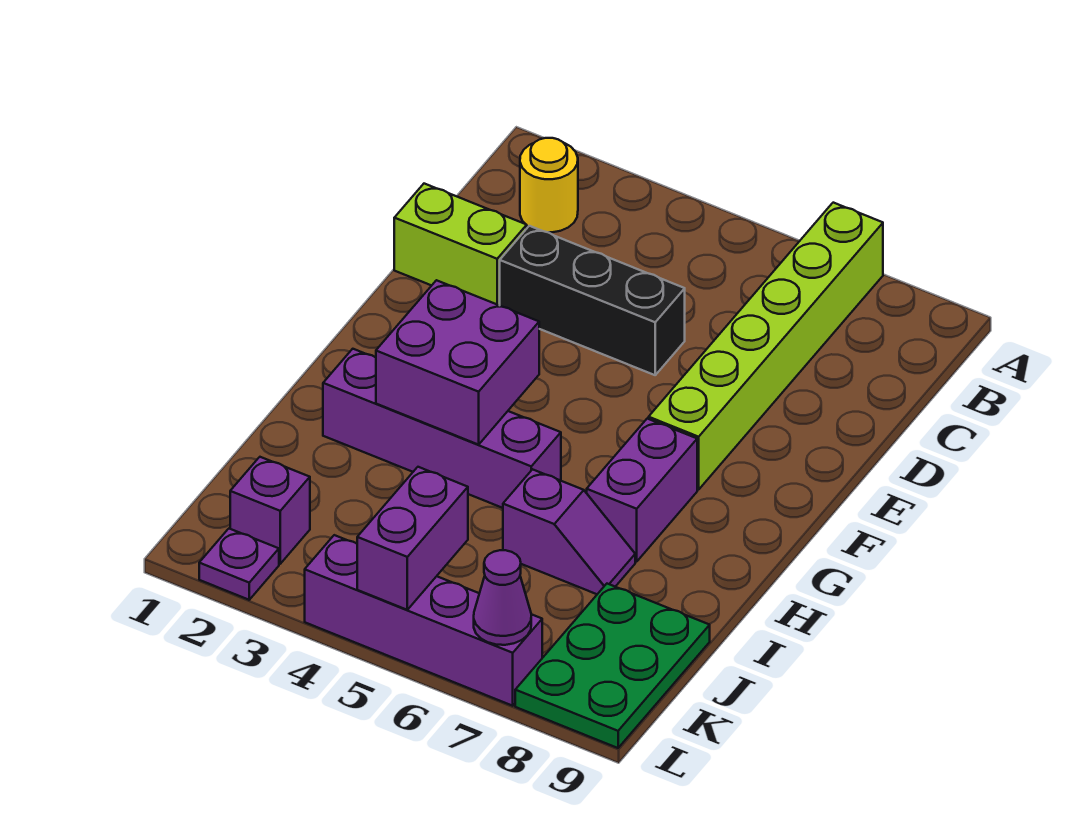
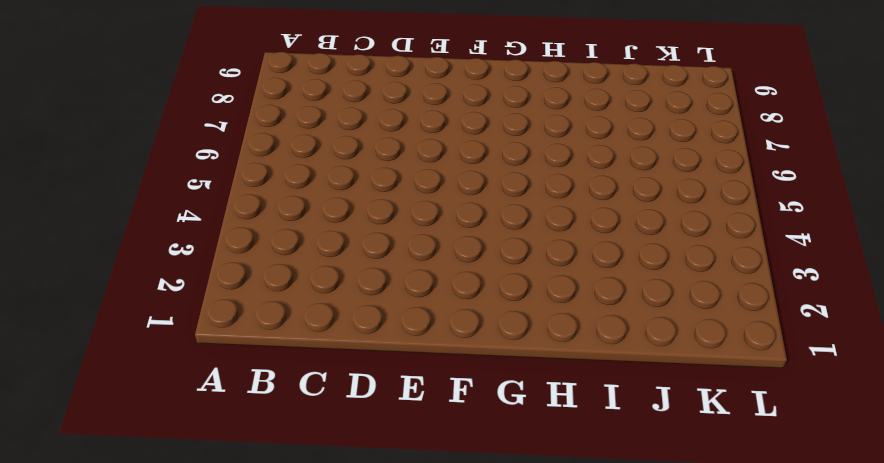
none -> lime brick A7:F7 level 1
none -> yellow round brick B2 level 1
none -> lime brick D1:D2 level 1

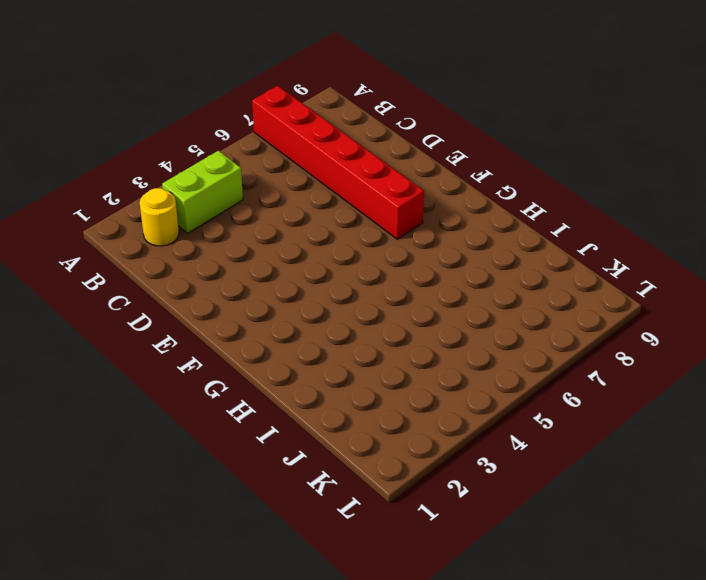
red brick A7:F7 level 1 -> lime brick A7:F7 level 1
lime brick B3:B4 level 1 -> lime brick D1:D2 level 1
none -> black brick D3:D5 level 1
none -> purple brick G7:H7 level 1
none -> purple brick H2:H5 level 1

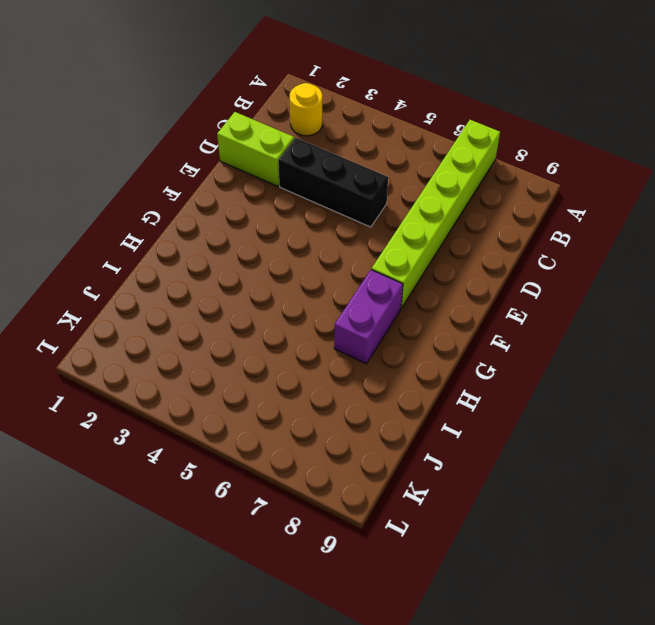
none -> purple brick H2:H5 level 1
none -> purple slope I6:I7 level 1 top 6
none -> green plate J8:L9 level 1

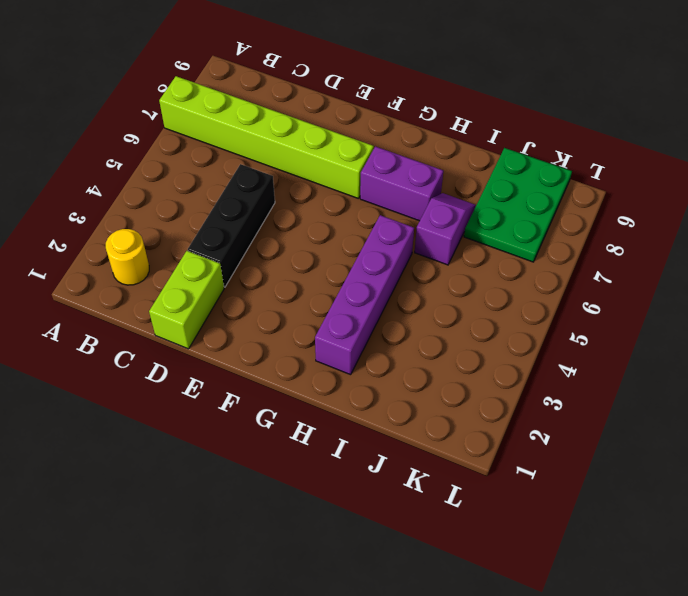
green plate J7:K9 level 1 -> green plate J8:L9 level 1
none -> purple brick K2 level 1
none -> purple plate L2 level 1
none -> purple brick L4:L7 level 1

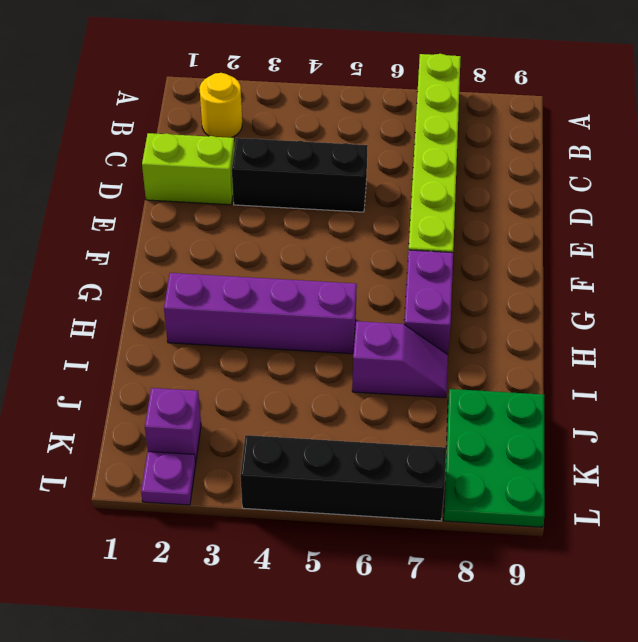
black brick L4:L7 level 1 -> purple brick L4:L7 level 1
none -> purple brick G3:H4 level 2
none -> purple brick K5:L5 level 2
none -> purple cone L7 level 2

